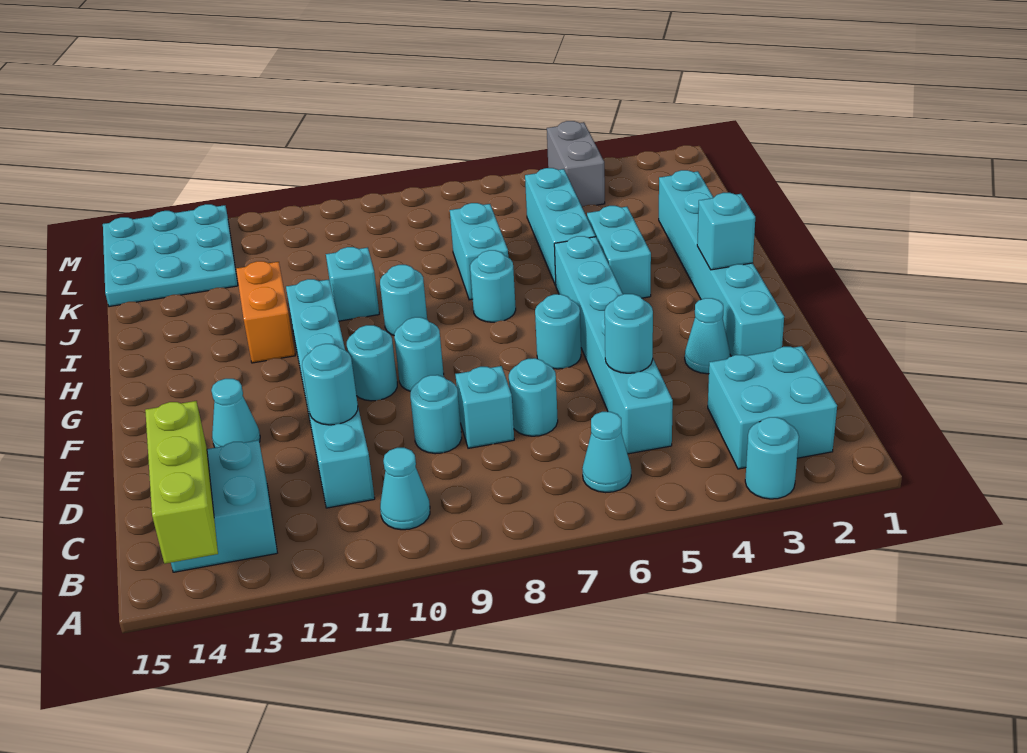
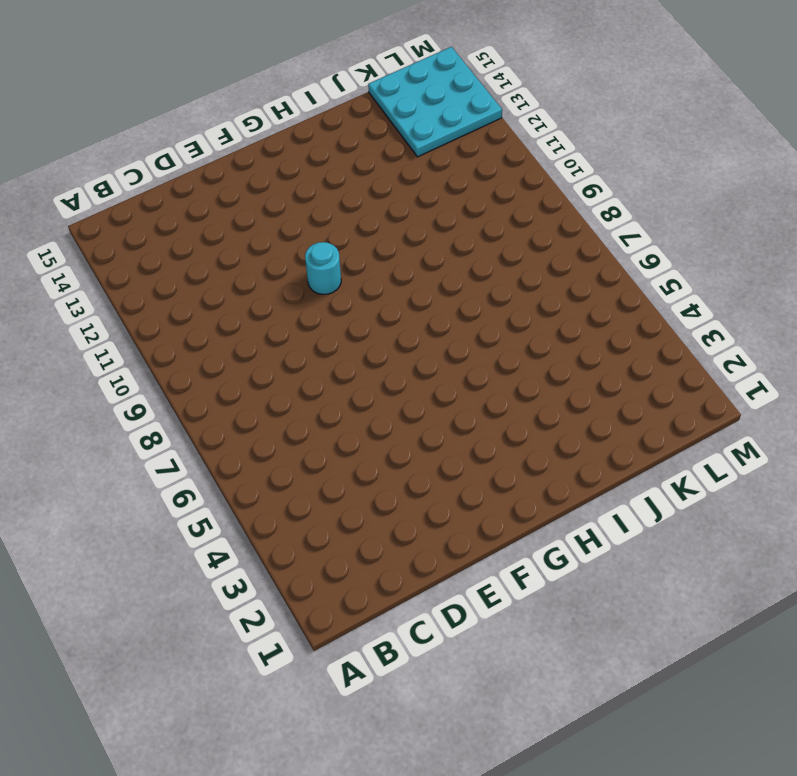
none -> cyan round brick A3 level 1
none -> cyan brick B2:C3 level 1
none -> cyan cone B6 level 1

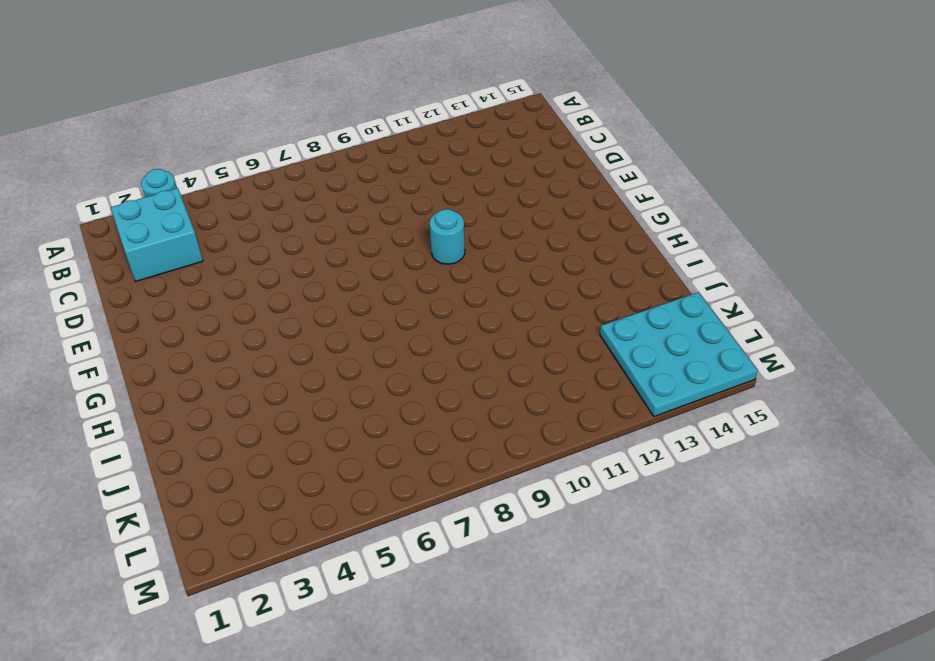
none -> cyan cone B6 level 1
none -> cyan cone B10 level 1
none -> cyan brick B13:C14 level 1

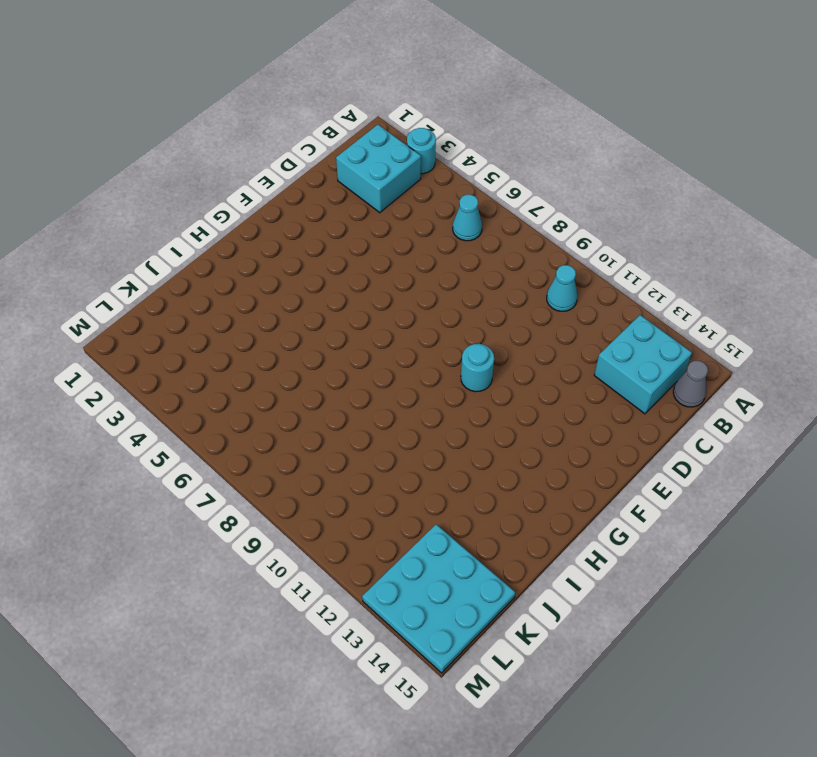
grey cone B15 level 1 -> none
none -> cyan brick C5:H5 level 1
none -> cyan brick C11:H11 level 1
none -> cyan round brick D7 level 1

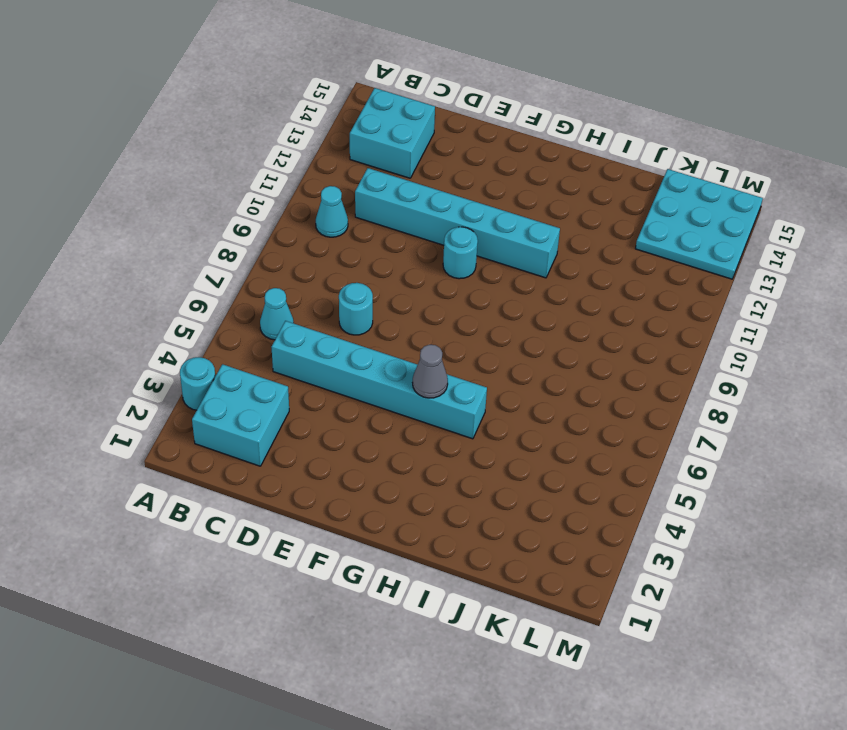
grey cone G5 level 2 -> none
none -> cyan brick D8 level 1
none -> cyan round brick D9 level 1
none -> cyan brick E2:J2 level 1

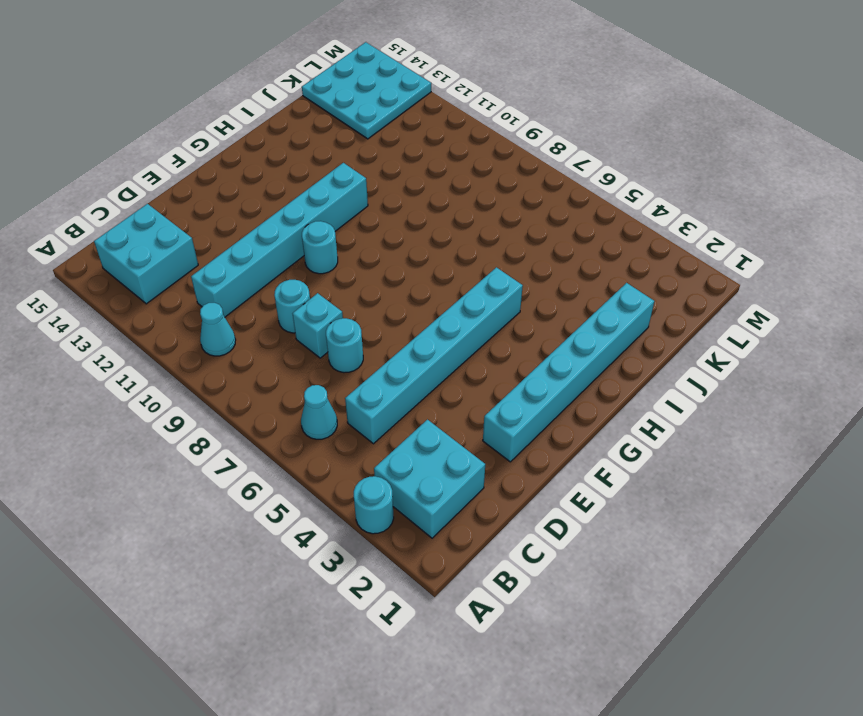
none -> cyan cone E3 level 1
none -> cyan cone E13 level 1
none -> cyan round brick F6 level 1

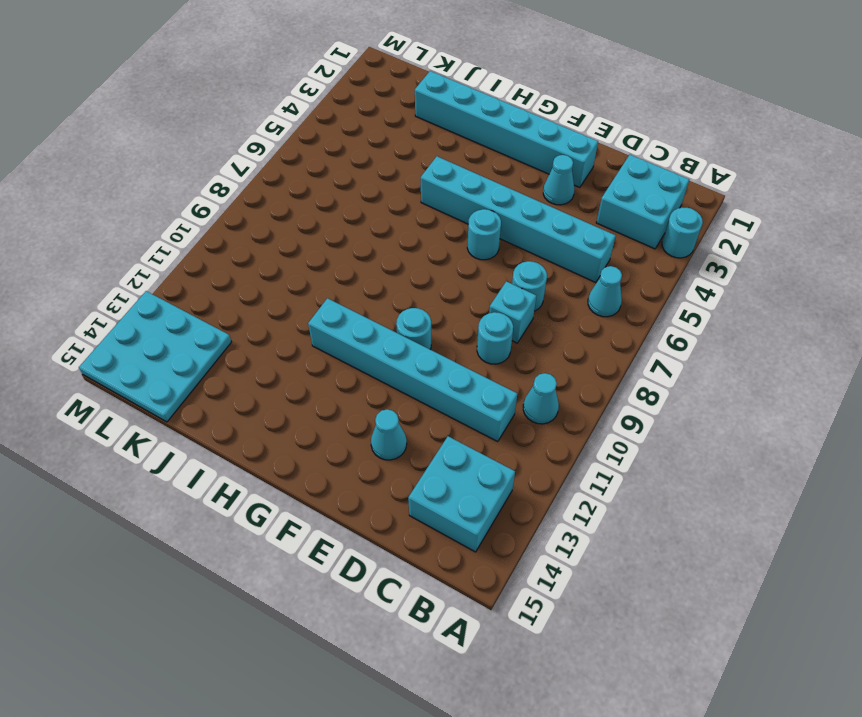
none -> cyan round brick F9 level 1
none -> cyan brick H4:I4 level 1
none -> cyan round brick H7 level 1

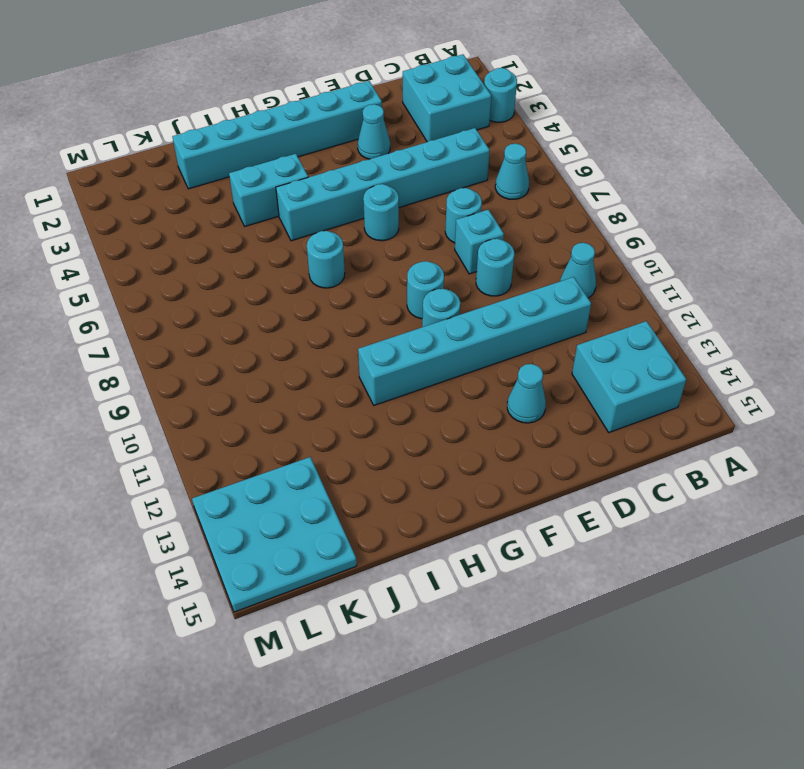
none -> cyan round brick H9 level 1
none -> orange brick H12:I12 level 1
none -> cyan brick I5:K5 level 1

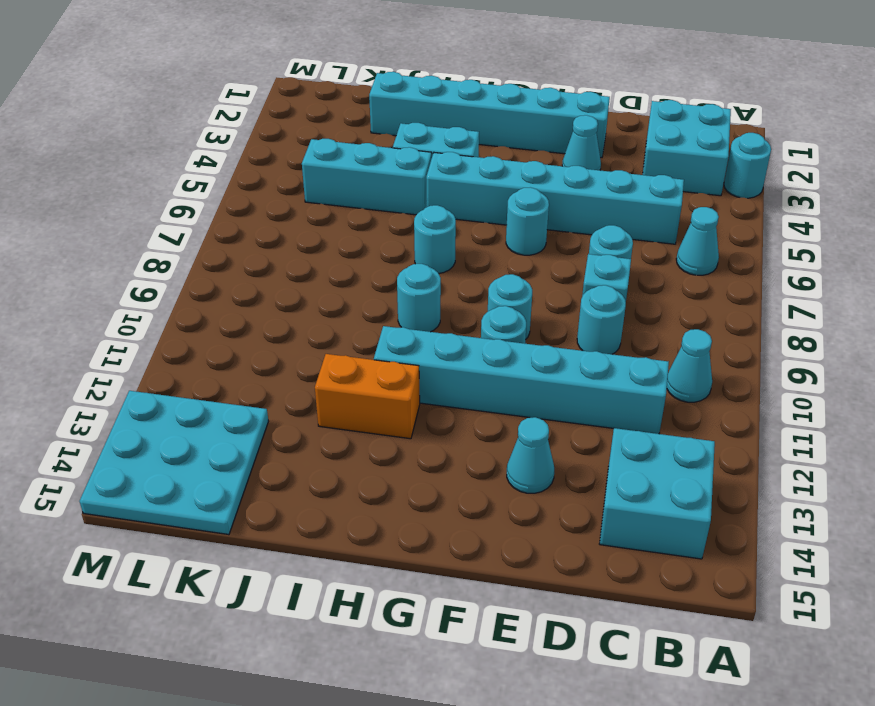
none -> cyan brick I7:J7 level 1
none -> cyan brick I10 level 1
none -> grey brick L4:M4 level 1

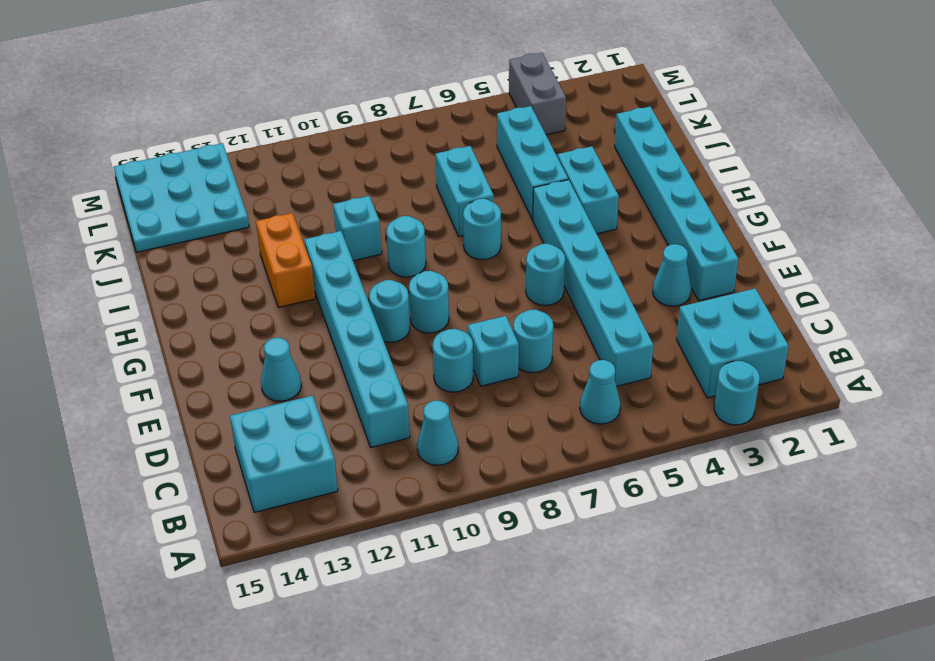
none -> lime brick A14:C14 level 2
none -> cyan round brick D5 level 2
none -> cyan round brick D11 level 2

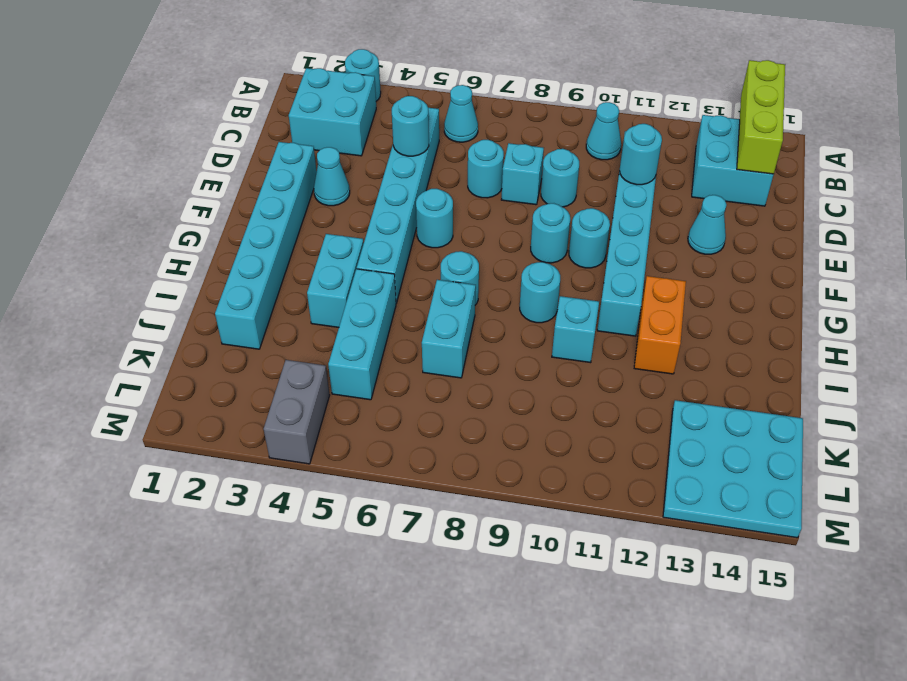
none -> cyan brick G2 level 2

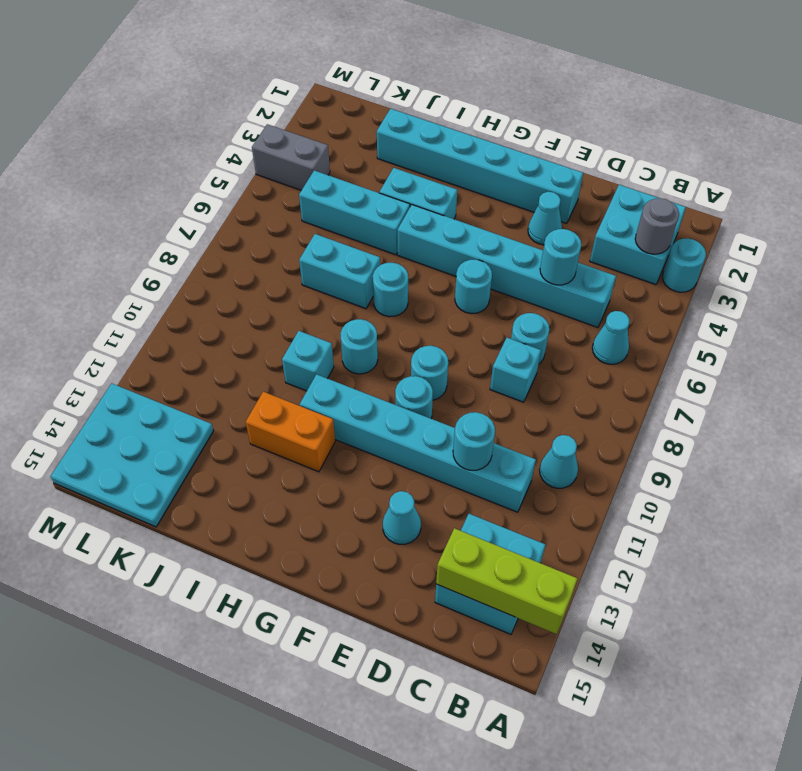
grey round brick B3 level 2 -> none
none -> cyan round brick D9 level 1
none -> cyan brick G2 level 2

